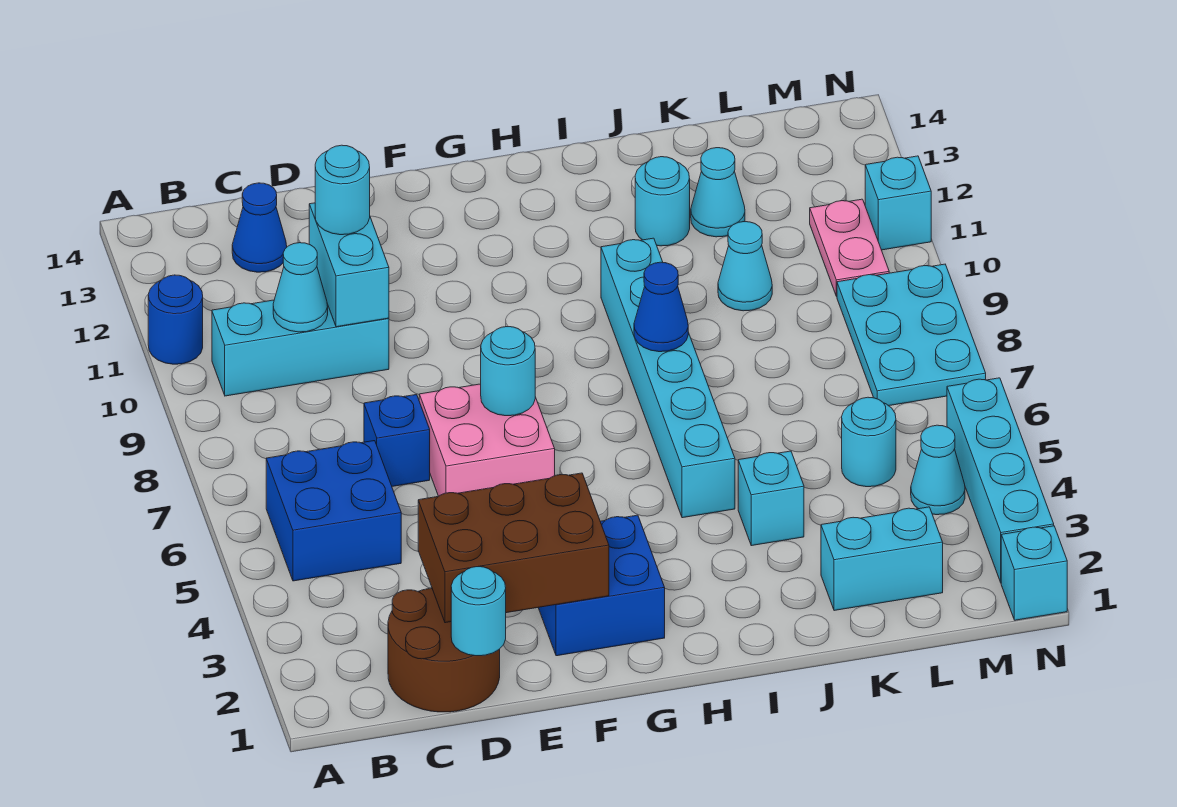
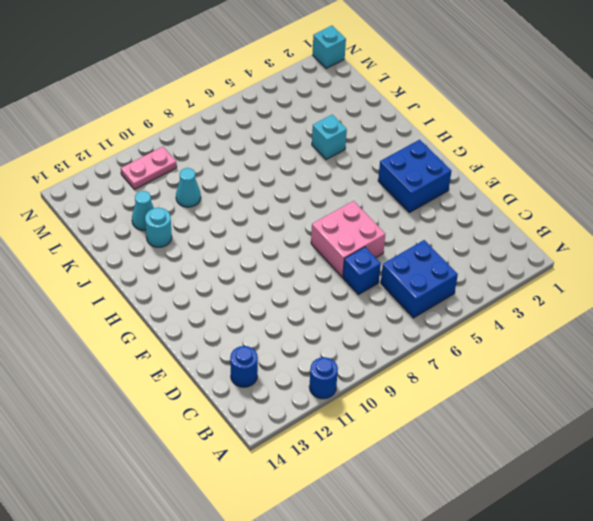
blue round brick C13 level 1 -> blue cone C13 level 1
none -> cyan brick B10:D10 level 1
none -> brown round brick C1:D2 level 1
none -> cyan brick I5:I10 level 1

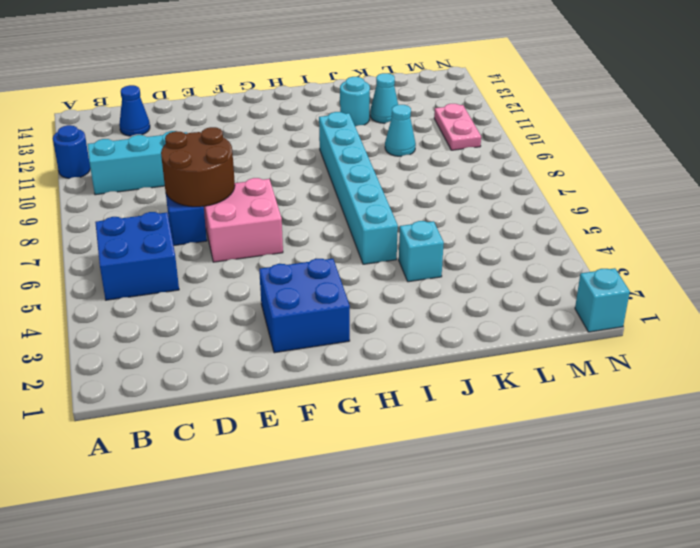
brown round brick D7:E8 level 2 -> brown round brick C1:D2 level 1
none -> cyan brick K2:L2 level 1
none -> cyan round brick L5 level 1
none -> cyan cone M4 level 1

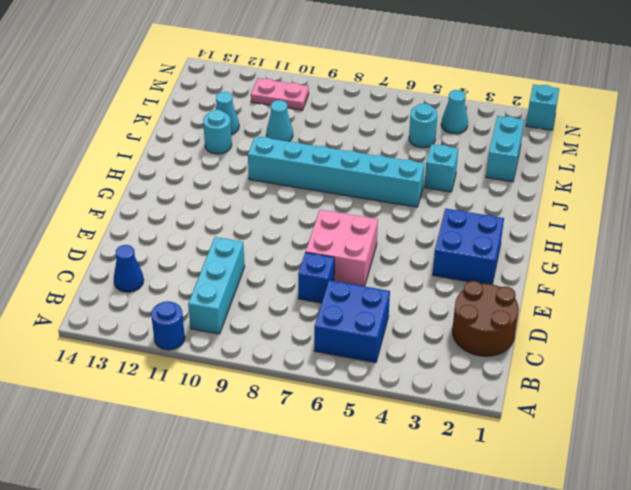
none -> cyan plate M7:N9 level 1
none -> cyan brick N2:N5 level 1
none -> cyan brick N11 level 1

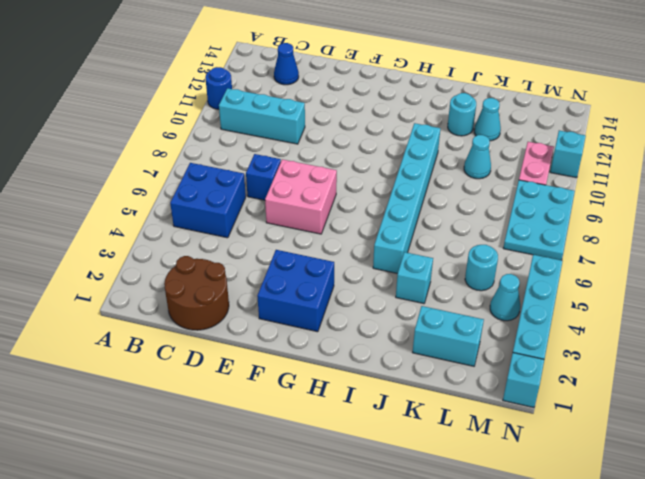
none -> cyan cone C10 level 2
none -> cyan round brick D1 level 2
none -> brown brick D2:F3 level 2

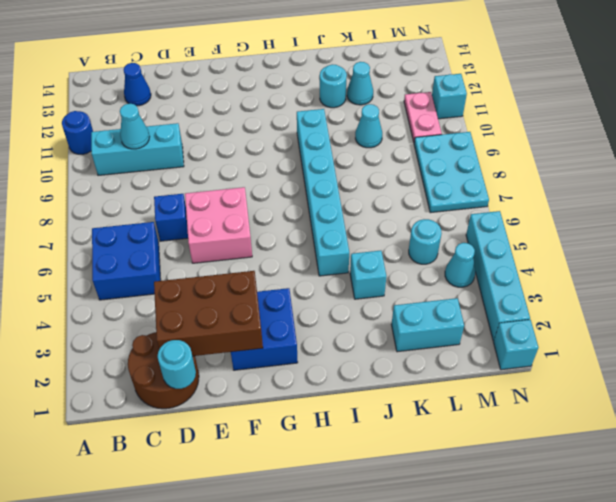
none -> cyan brick D10:D11 level 2
none -> cyan round brick F7 level 2
none -> blue cone I8 level 2

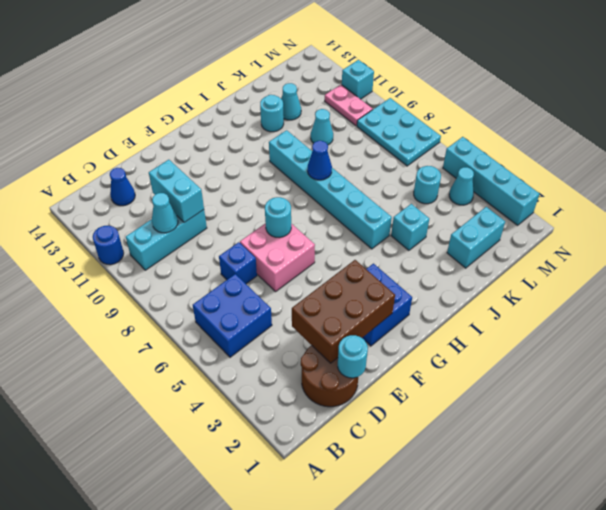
none -> cyan brick N1 level 1
none -> cyan round brick D11 level 3

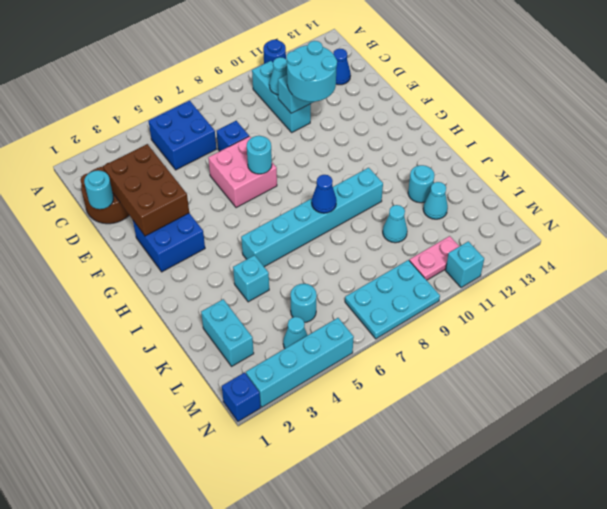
cyan round brick D10:E11 level 3 -> cyan round brick D11 level 3
blue brick N1 level 1 -> cyan brick N1 level 1

